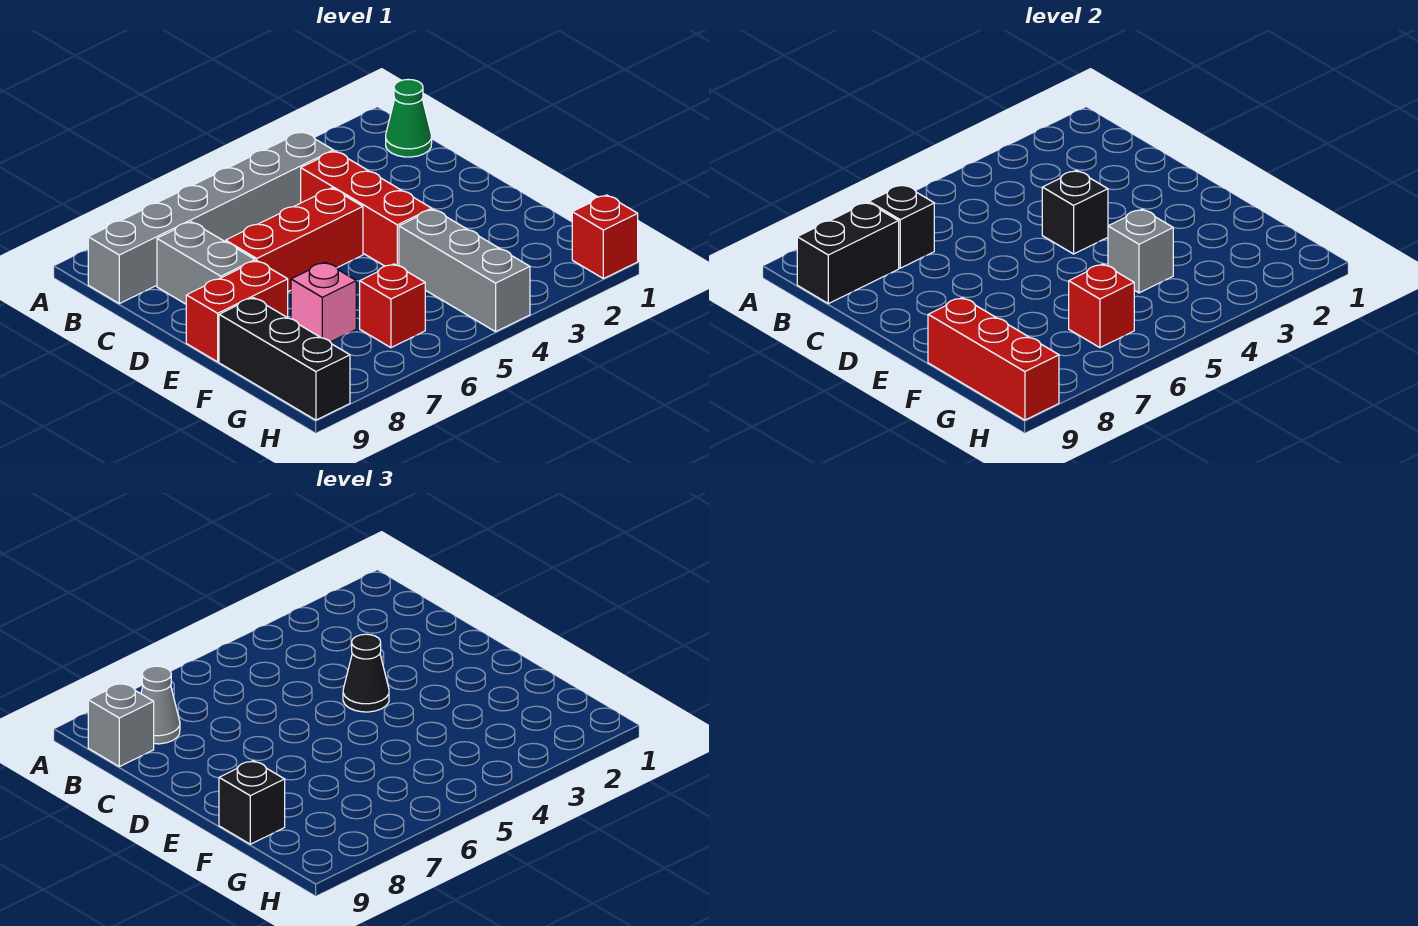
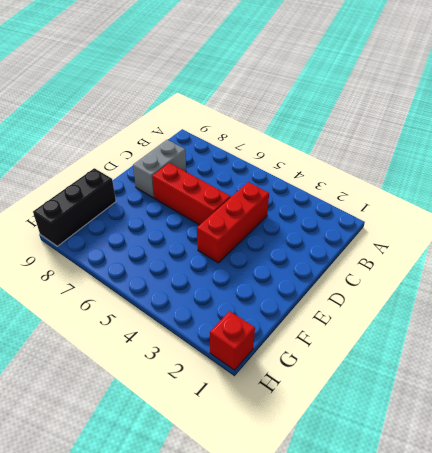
none -> green cone B1 level 1
none -> grey brick B4:B9 level 1
none -> red brick E8:E9 level 1

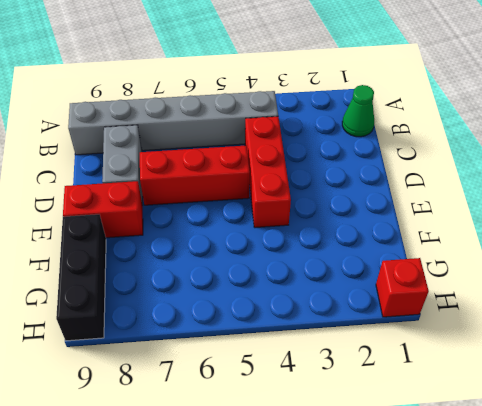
none -> grey brick F4:H4 level 1
none -> pink brick F7 level 1
none -> red brick G6 level 1

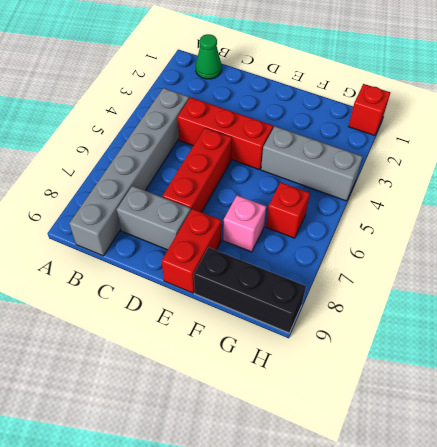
none -> black brick B7 level 2
none -> black brick B8:B9 level 2
none -> black brick D4 level 2

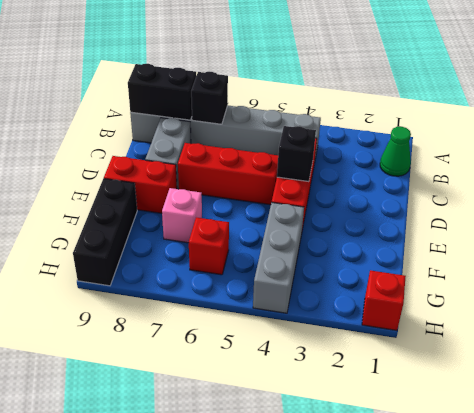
none -> grey brick F4 level 2
none -> red brick F9:H9 level 2
none -> red brick G6 level 2

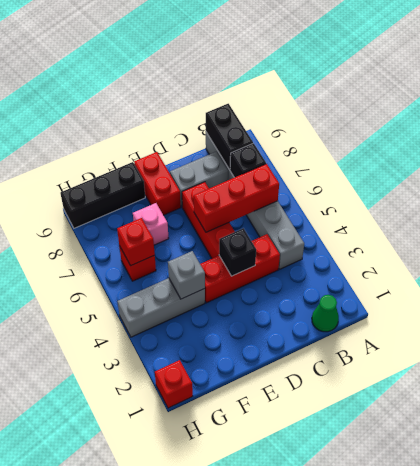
red brick B6:D6 level 2 -> red brick F9:H9 level 2
none -> grey cone B8 level 3
none -> grey brick B9 level 3
none -> black cone D4 level 3

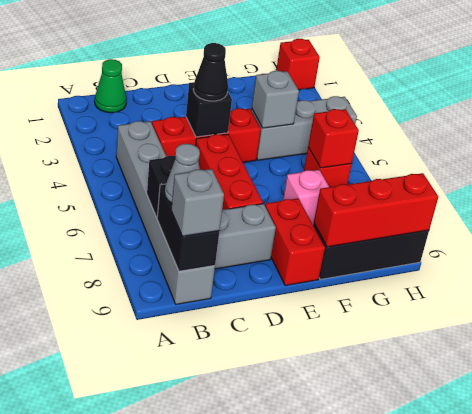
none -> black brick F9 level 3

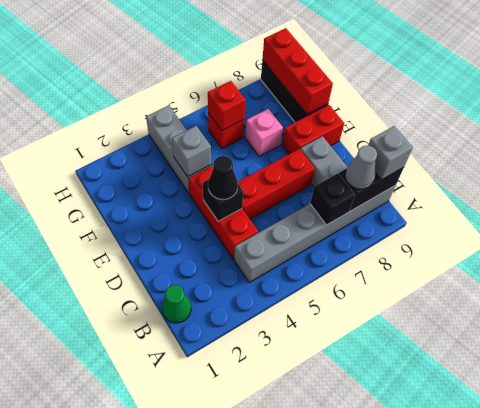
none -> red brick H1 level 1
none -> black brick F9 level 3

